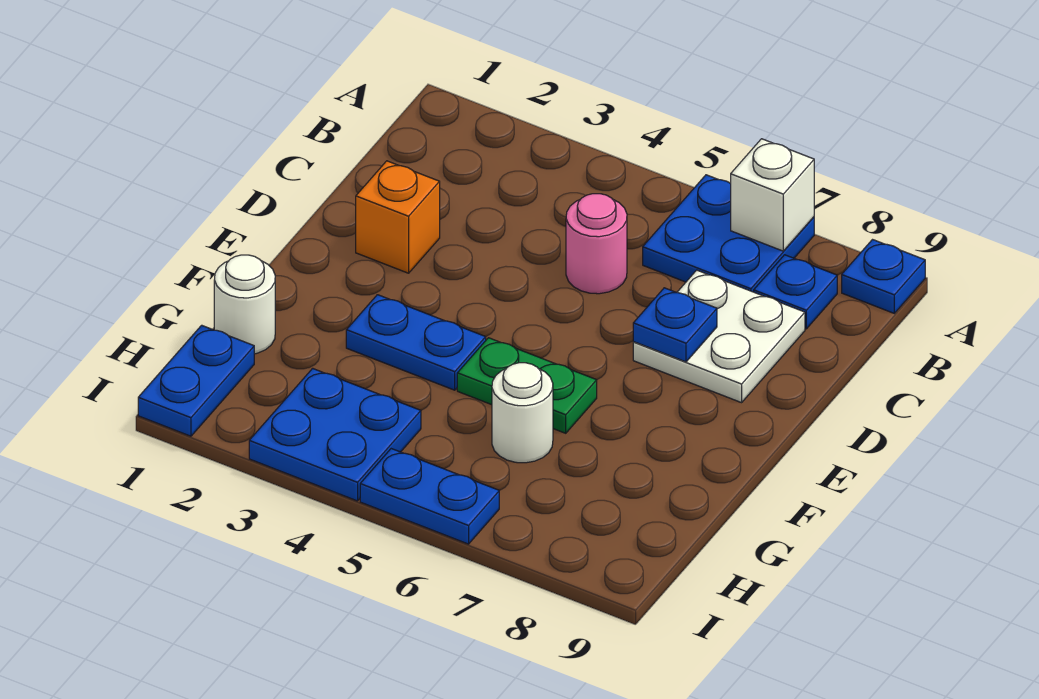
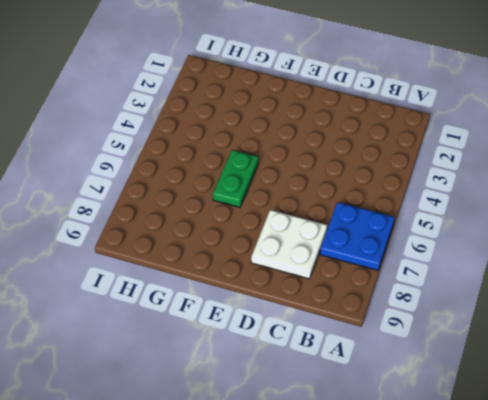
none -> blue plate A9 level 1
none -> blue plate B8 level 1
none -> pink round brick C5 level 1

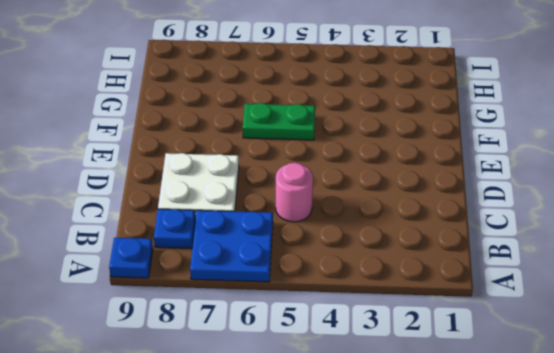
none -> orange brick D2 level 1
none -> blue plate F3:F4 level 1
none -> white round brick G1 level 1

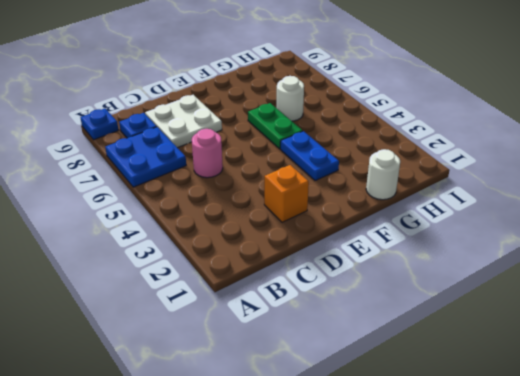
none -> blue plate H1:I1 level 1
none -> blue plate H3:I4 level 1
none -> blue plate I5:I6 level 1

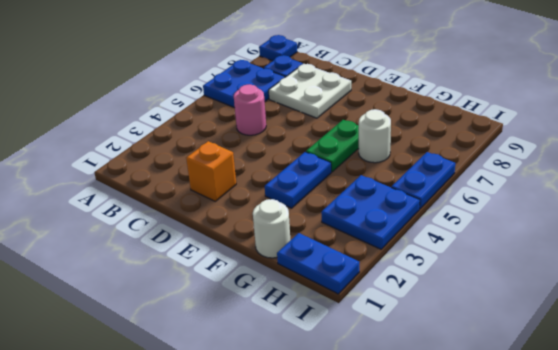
none -> white brick A7 level 2
none -> blue plate D7 level 2

